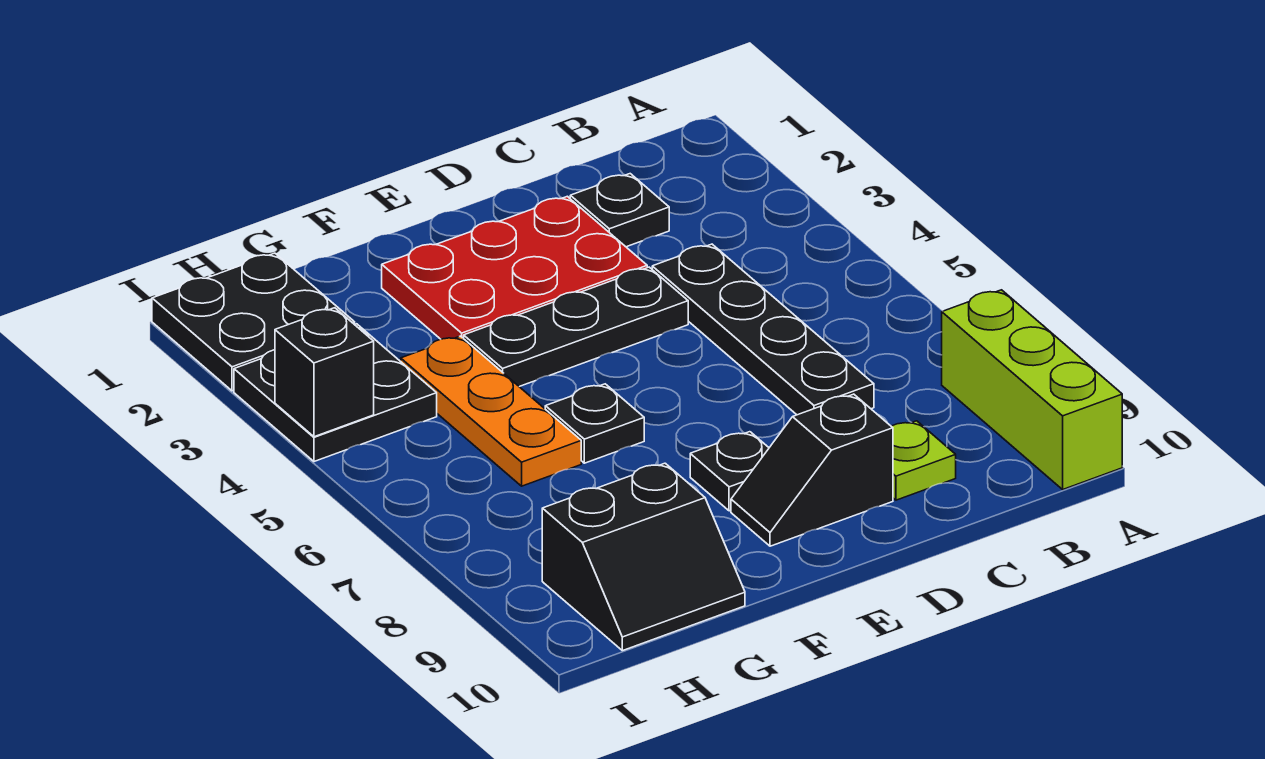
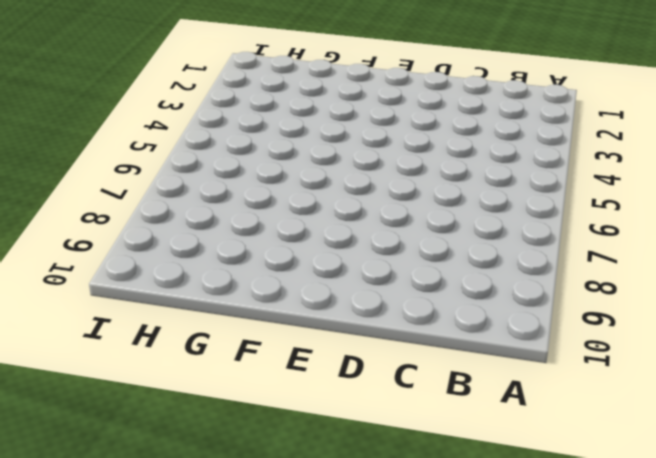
none -> lime brick A8:A10 level 1
none -> black plate C2 level 1
none -> black plate C4:C7 level 1

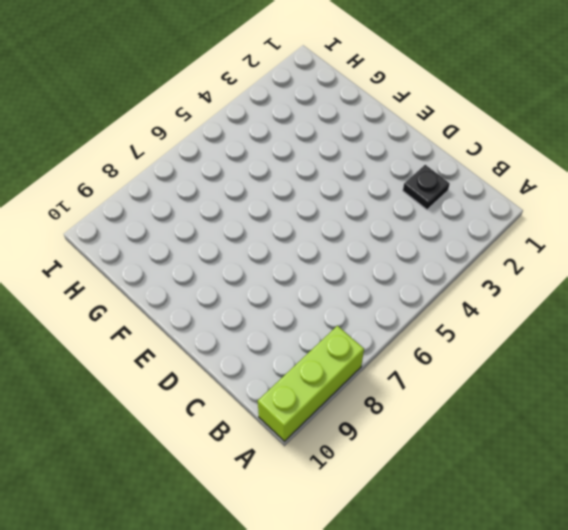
none -> black plate C4:C7 level 1
none -> lime plate C9 level 1
none -> red plate D2:F3 level 1

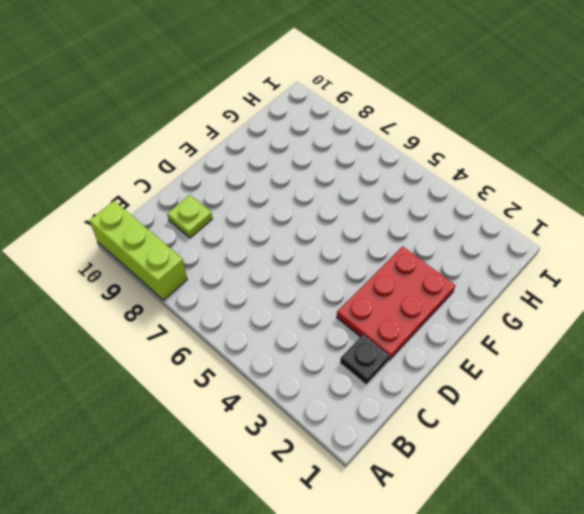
none -> black plate C4:C7 level 1
none -> black plate D4:F4 level 1
none -> black slope D9:E9 level 1 top D

